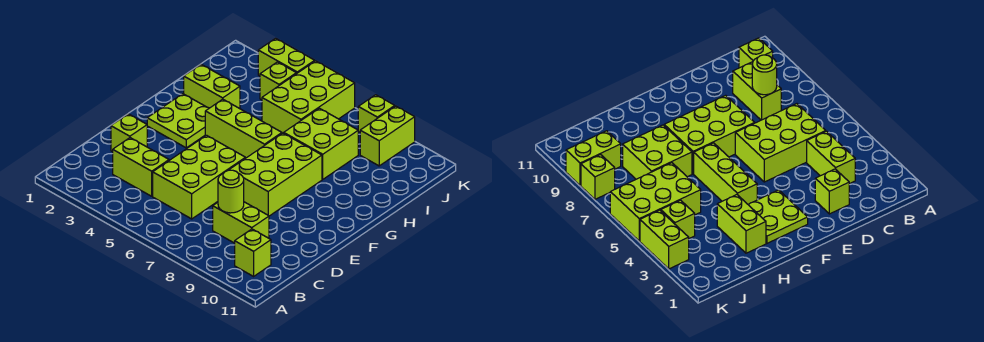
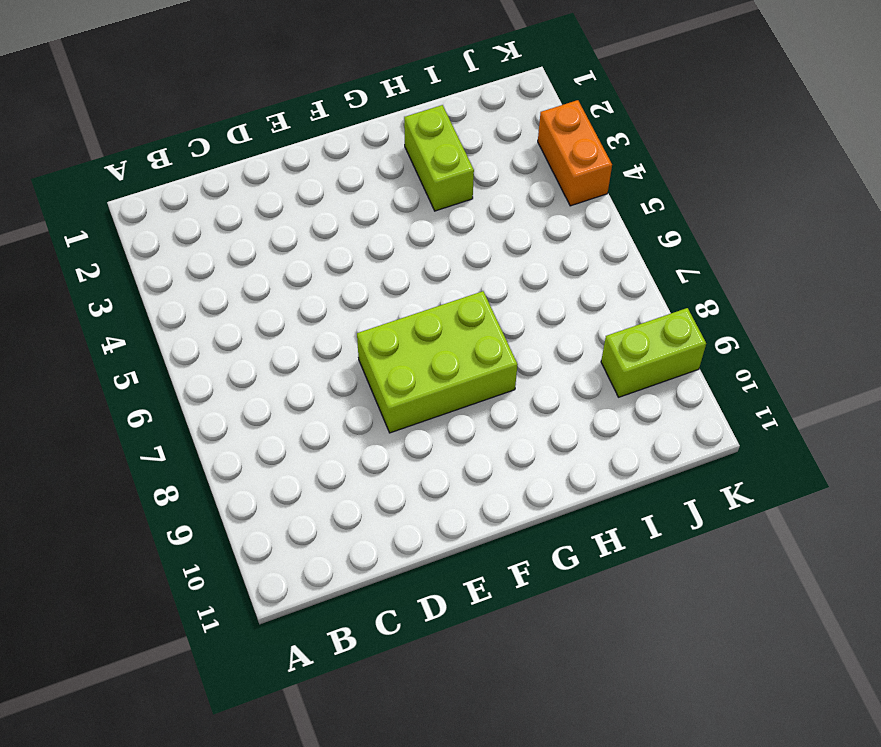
orange brick K3:K4 level 1 -> lime brick K3:K4 level 1
none -> lime brick B10 level 1
none -> lime brick C3:C4 level 1
none -> lime brick C5:E6 level 1

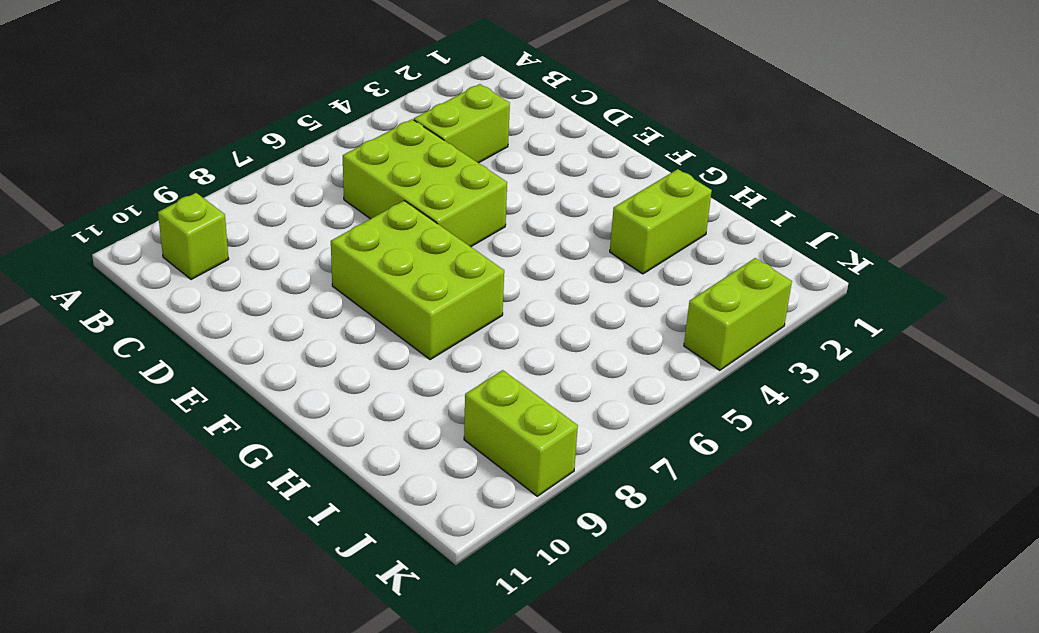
none -> lime brick C8:C9 level 1
none -> lime brick D2 level 1
none -> lime plate F2:G3 level 1

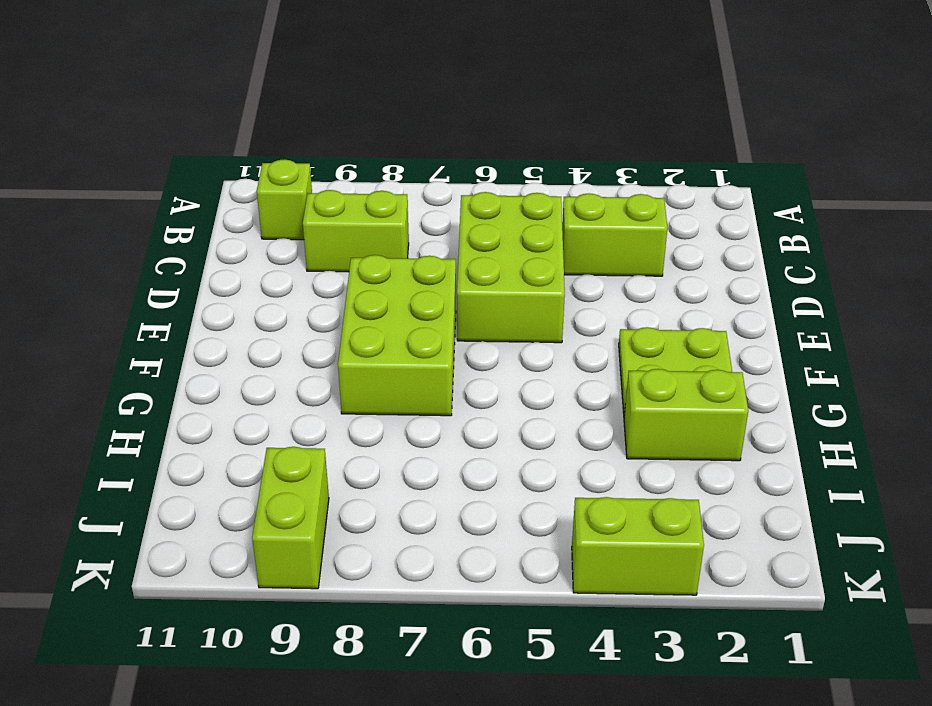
none -> lime brick D2 level 1
none -> lime brick G4:G6 level 1
none -> lime brick H7:I8 level 1

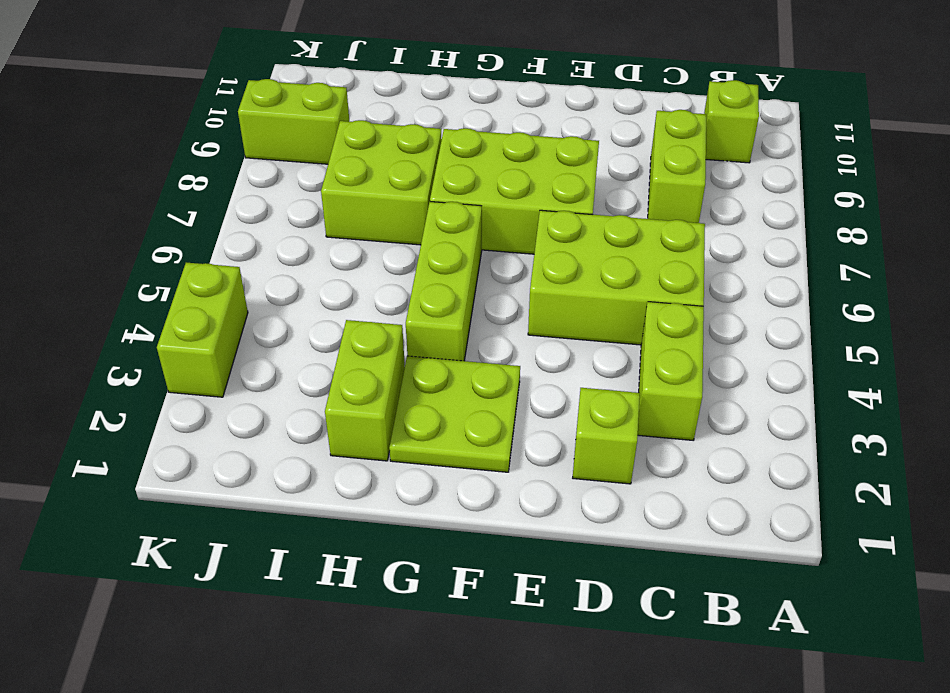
none -> lime brick I5:K6 level 1
none -> lime brick J4 level 1
none -> lime brick K8 level 1

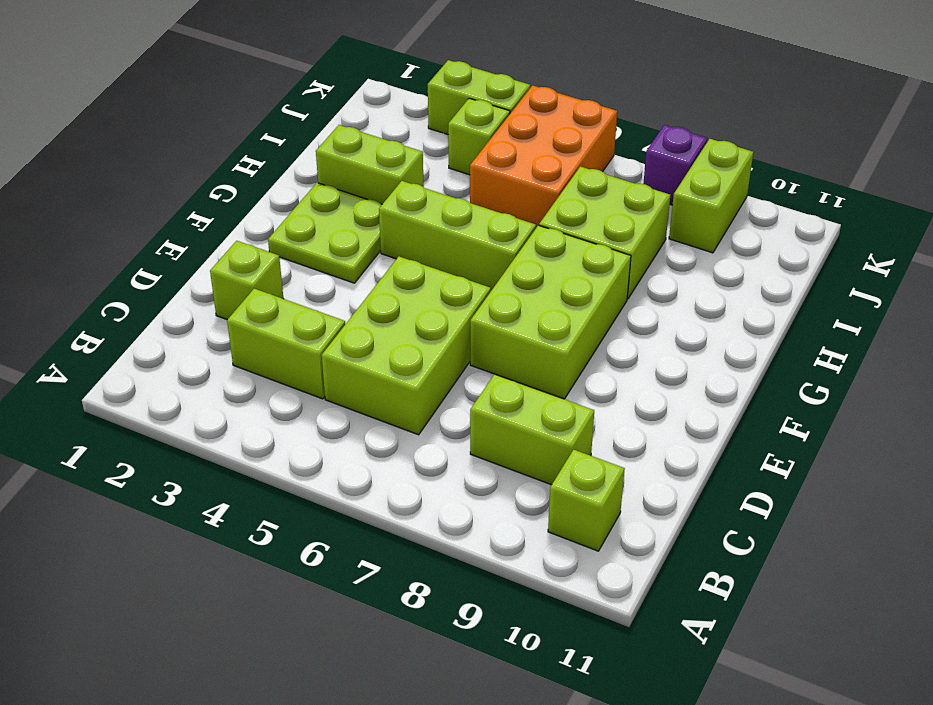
orange brick I5:K6 level 1 -> lime brick I5:K6 level 1
purple brick K8 level 1 -> lime brick K8 level 1
none -> lime round brick C8 level 2

